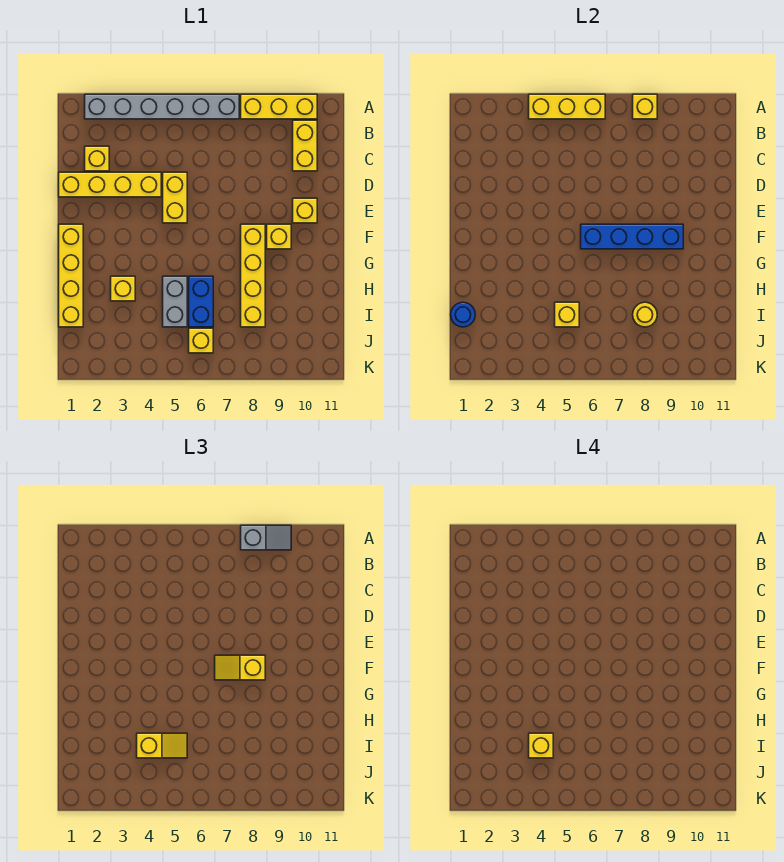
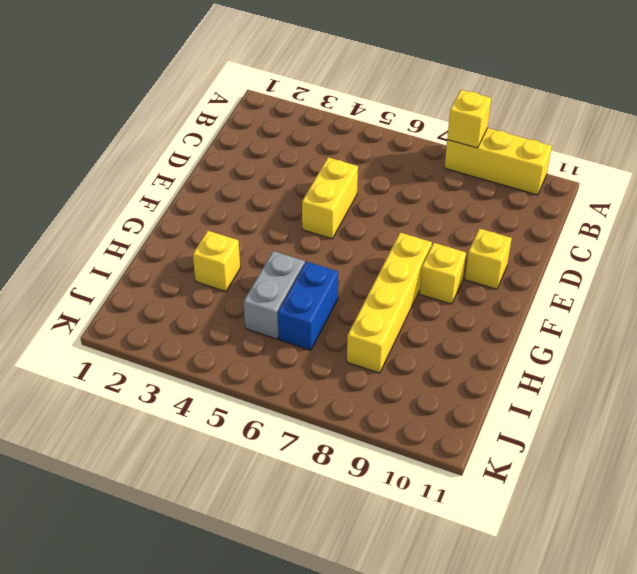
none -> grey brick A2:A7 level 1
none -> yellow brick B10:C10 level 1
none -> yellow brick C2 level 1

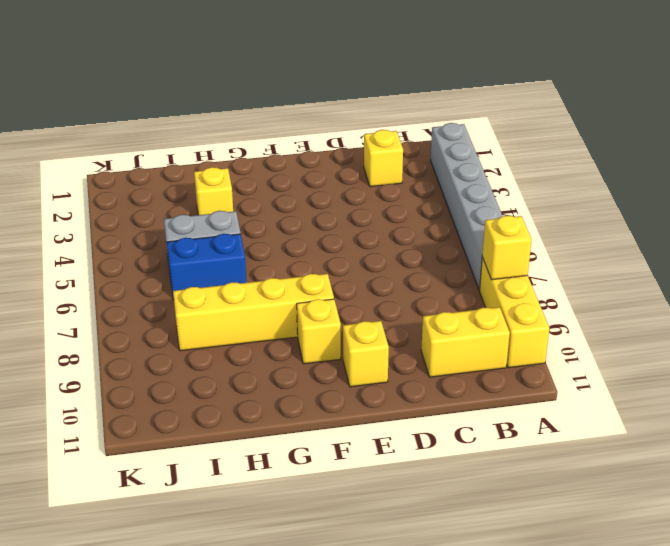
none -> yellow brick D1:D4 level 1
none -> yellow brick D5:E5 level 1
none -> yellow brick F1:I1 level 1

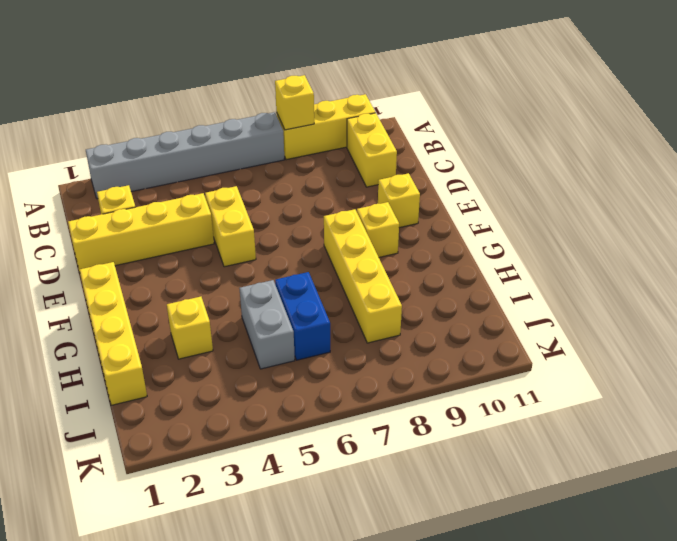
none -> yellow brick J6 level 1
none -> yellow brick A4:A6 level 2
none -> blue brick F6:F9 level 2

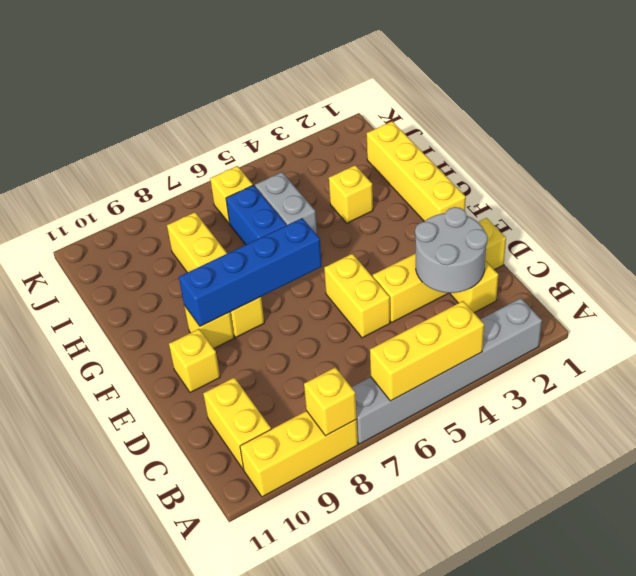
grey round brick C2:D3 level 2 -> none
none -> blue round brick I1 level 2
none -> yellow brick I5 level 2
none -> yellow round brick I8 level 2

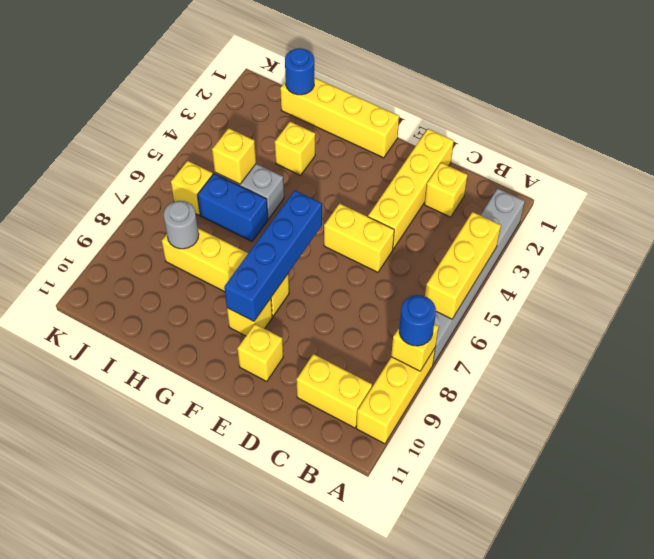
blue round brick A8 level 3 -> grey slope A8:A9 level 3 top 8
grey round brick I8 level 2 -> yellow round brick I8 level 2
none -> yellow slope F7:F8 level 3 top 8
none -> yellow slope I4:I5 level 3 top 4
none -> yellow brick I4 level 4

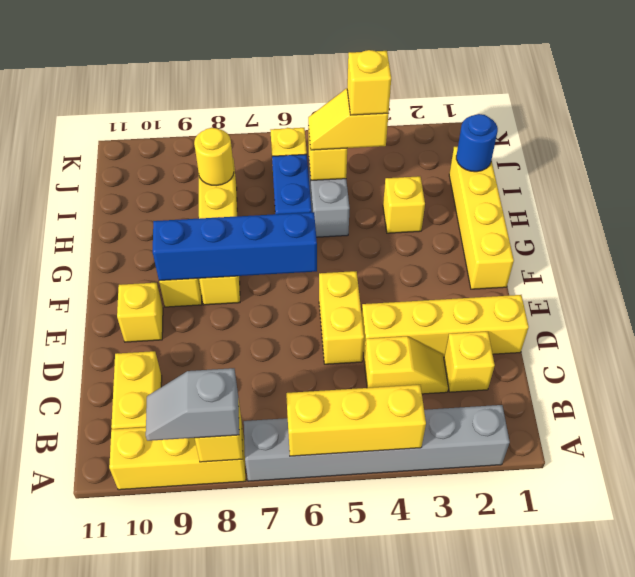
yellow slope C3:C4 level 1 top 4 -> yellow slope F7:F8 level 3 top 8

